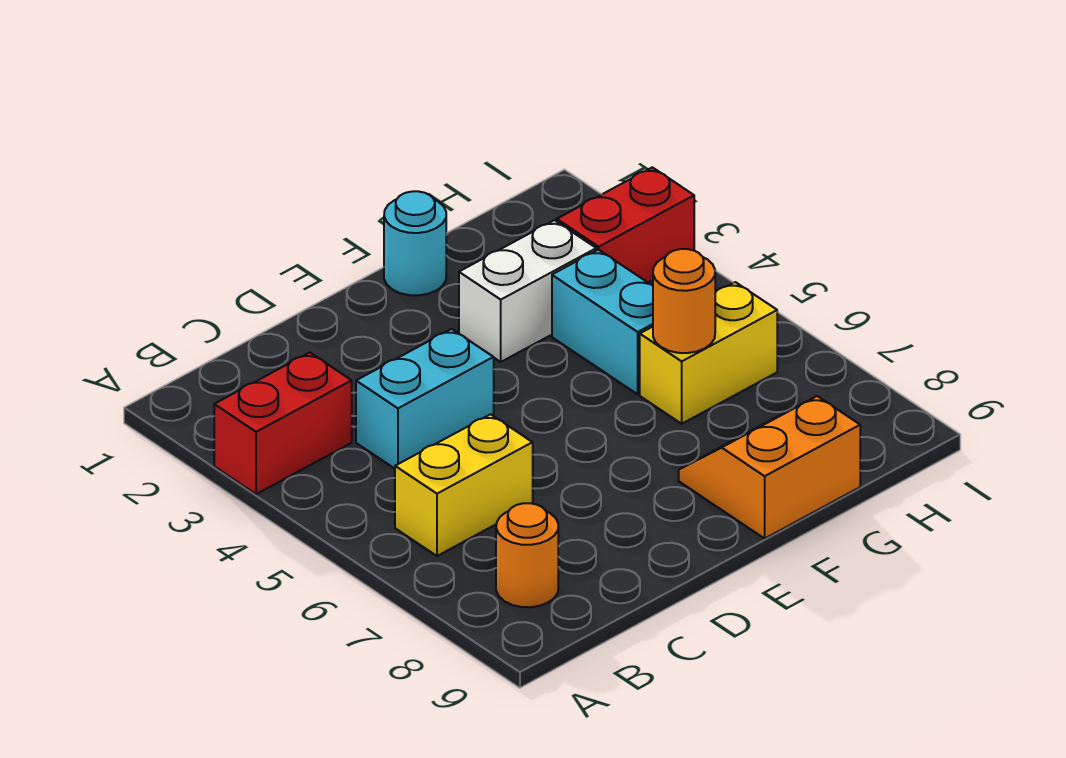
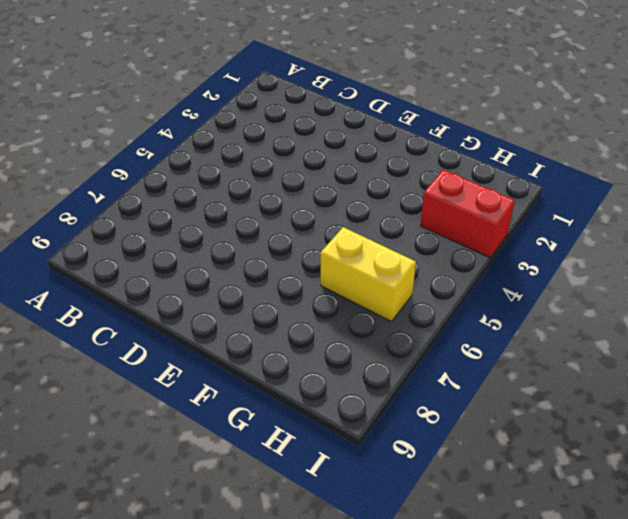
none -> red brick A3:B3 level 1
none -> yellow brick B6:C6 level 1

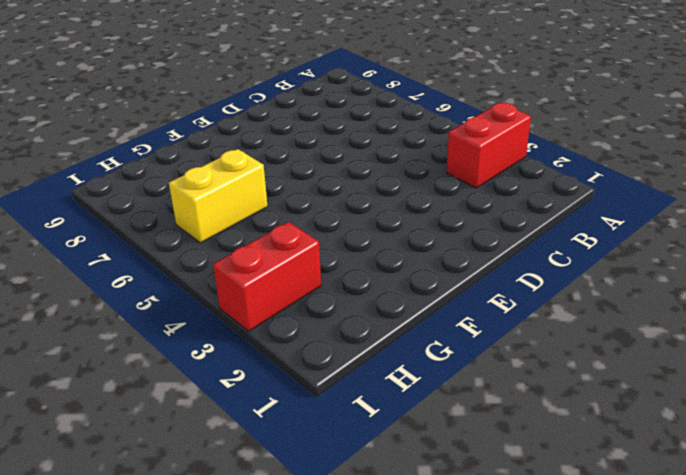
none -> yellow brick B6:C6 level 1
none -> orange round brick B8 level 1

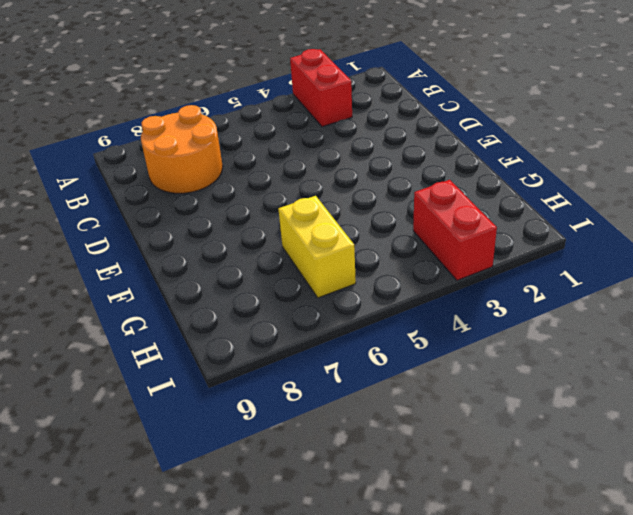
orange round brick B7:C8 level 1 -> orange round brick B8 level 1
none -> yellow brick B6:C6 level 1
none -> cyan brick C4:D4 level 1

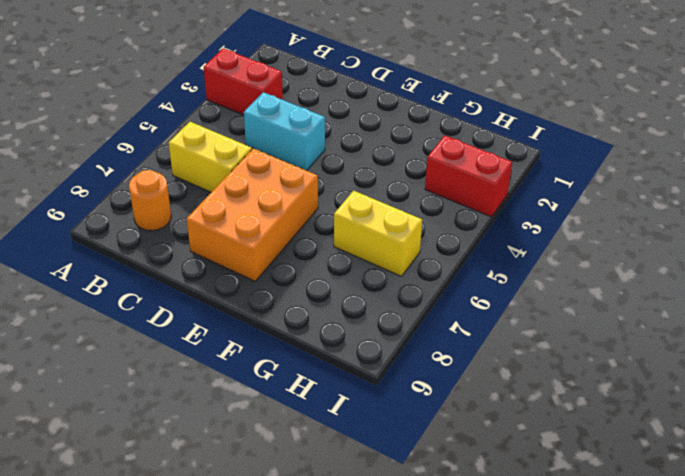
orange brick D6:E8 level 1 -> none
none -> cyan round brick F1 level 1
none -> white brick F3:G3 level 1

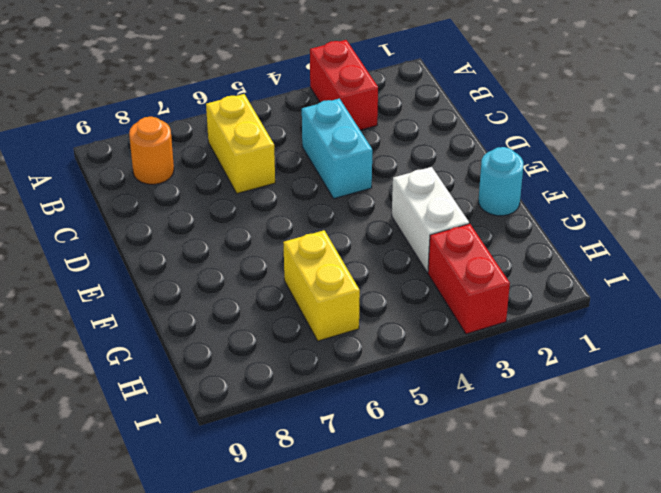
none -> orange slope F8:G9 level 1 top 9
none -> cyan brick G4:G5 level 1

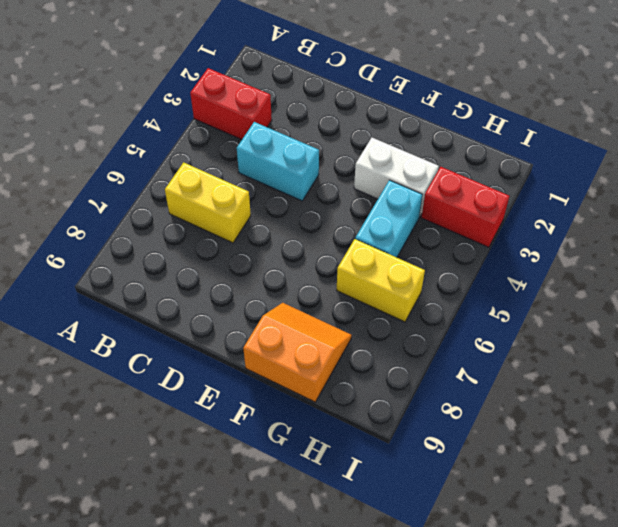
none -> orange round brick B8 level 1
none -> cyan round brick F1 level 1

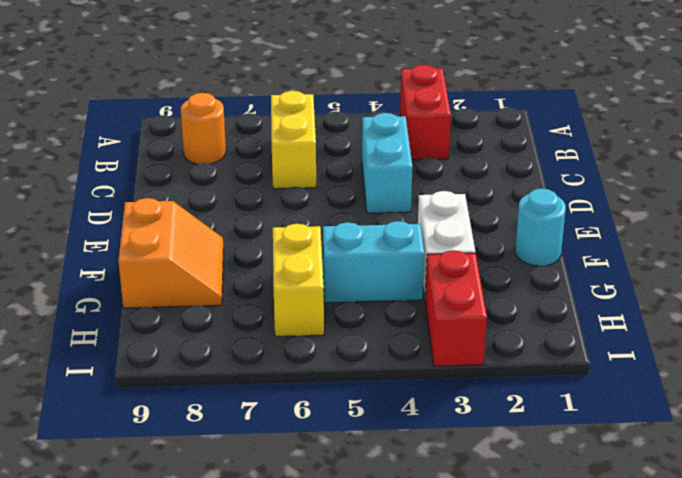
none -> orange round brick G6 level 2

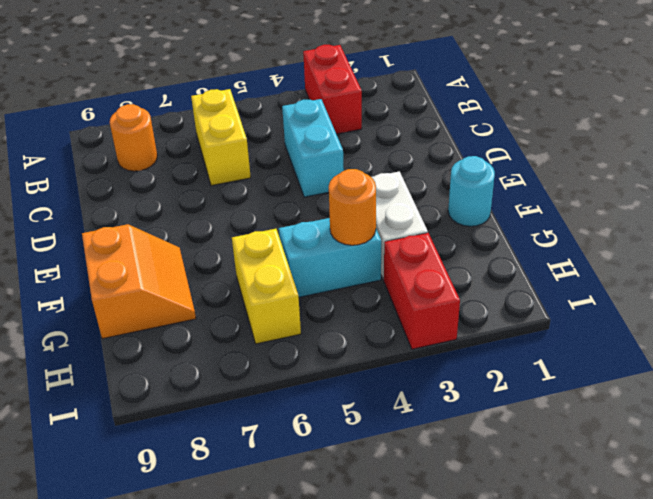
orange round brick G4 level 2 -> orange round brick G6 level 2

